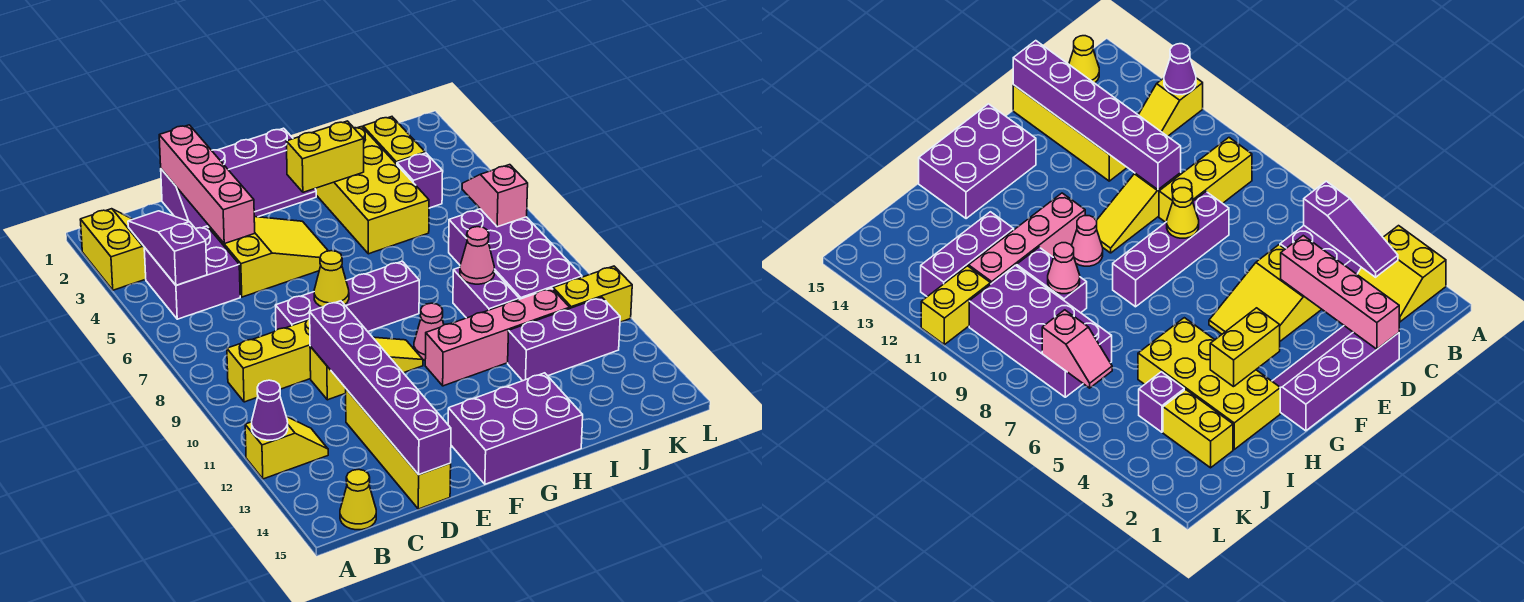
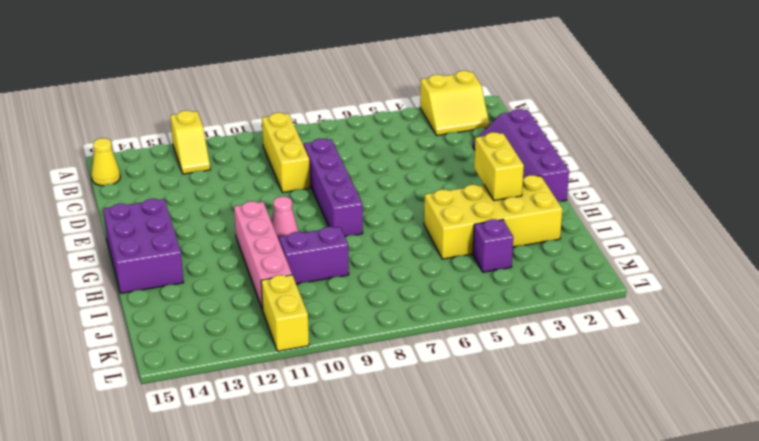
none -> purple brick B4:C5 level 1
none -> yellow slope D4:F5 level 1 top D
none -> yellow slope D10:F10 level 1 top D

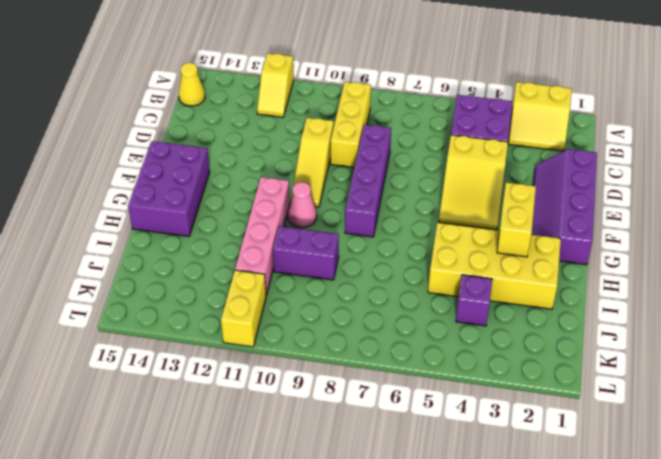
none -> yellow brick D12:D15 level 1
none -> purple brick I12:K12 level 1
none -> yellow brick J2:J3 level 1

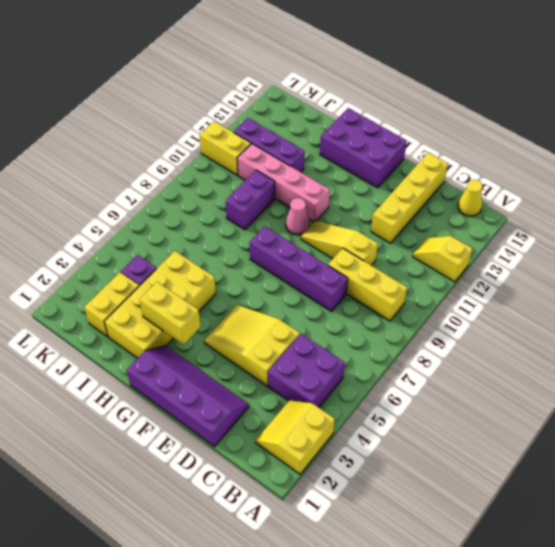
none -> purple brick J7:K10 level 1
none -> purple cone A12 level 2
none -> purple slope B3:B5 level 2 top 5

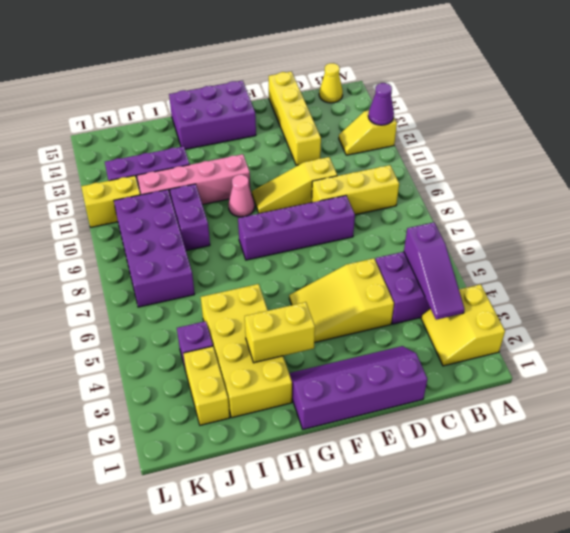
none -> pink brick D1:D4 level 2
none -> purple brick D10:D15 level 2
none -> yellow cone E8 level 2

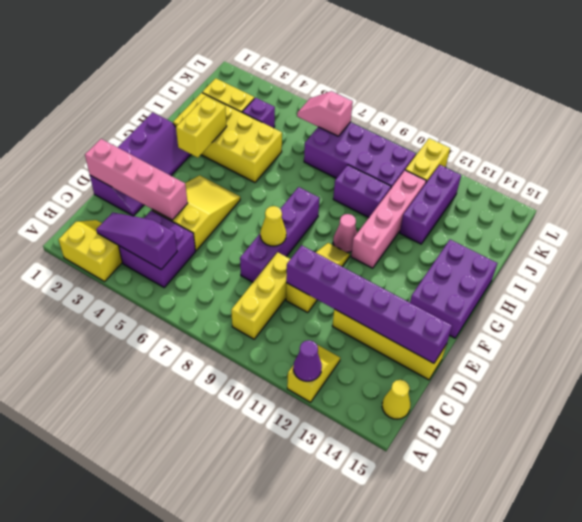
none -> pink cone I9 level 2

